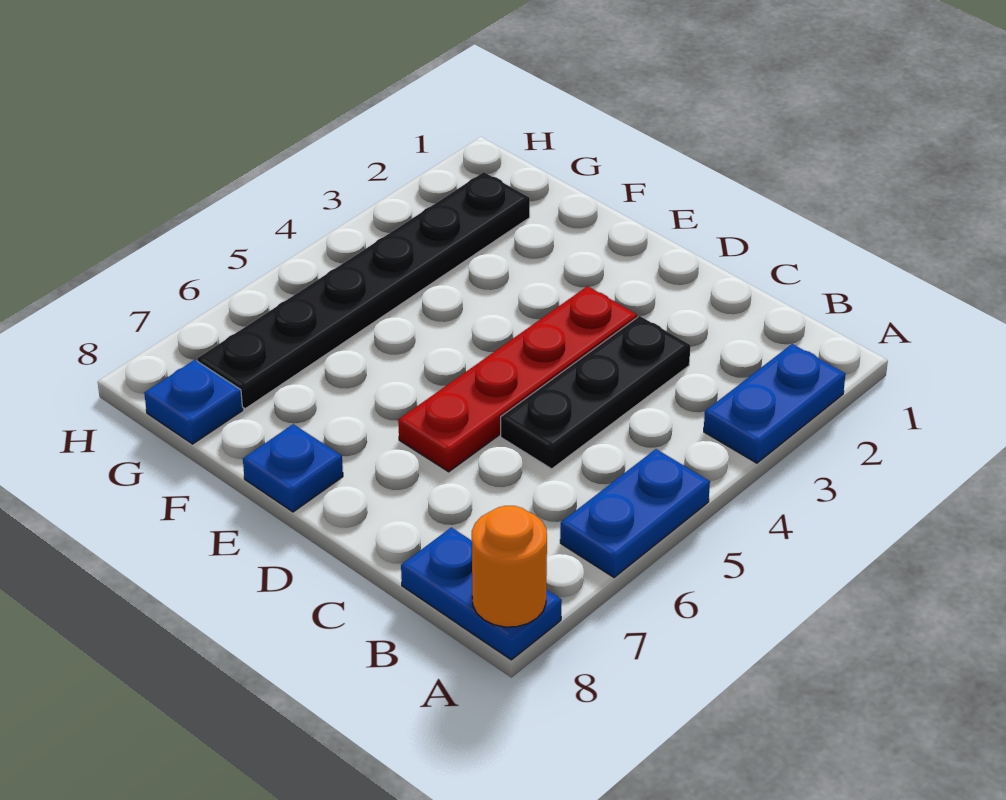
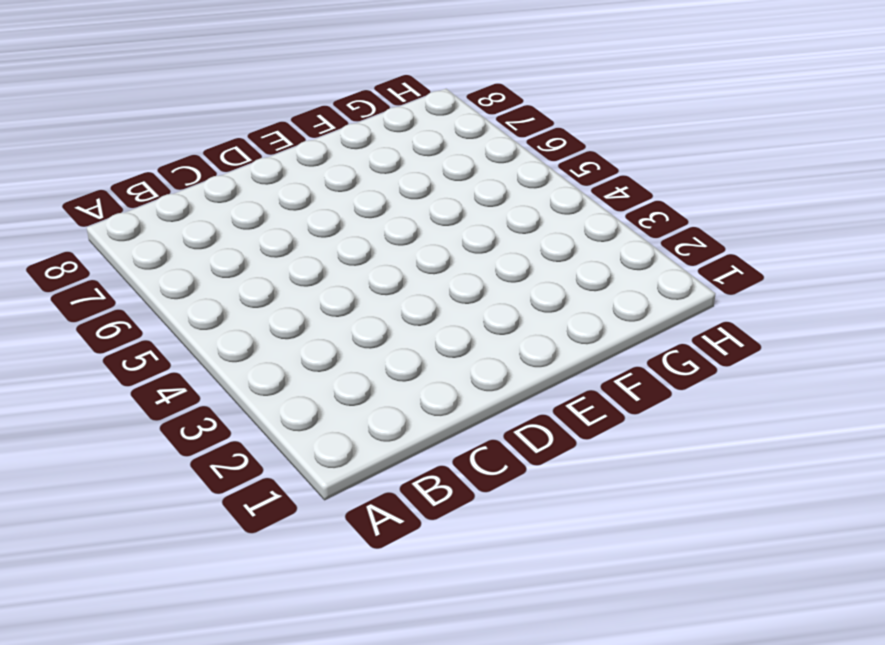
none -> blue plate A2:A3 level 1
none -> blue plate A5:A6 level 1

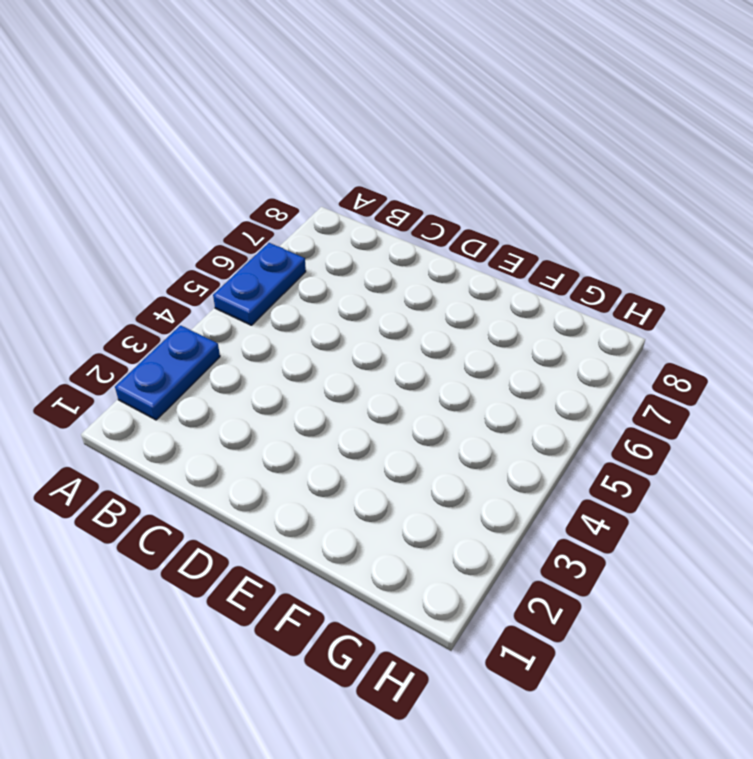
none -> blue plate A8:B8 level 1
none -> black plate C3:C5 level 1

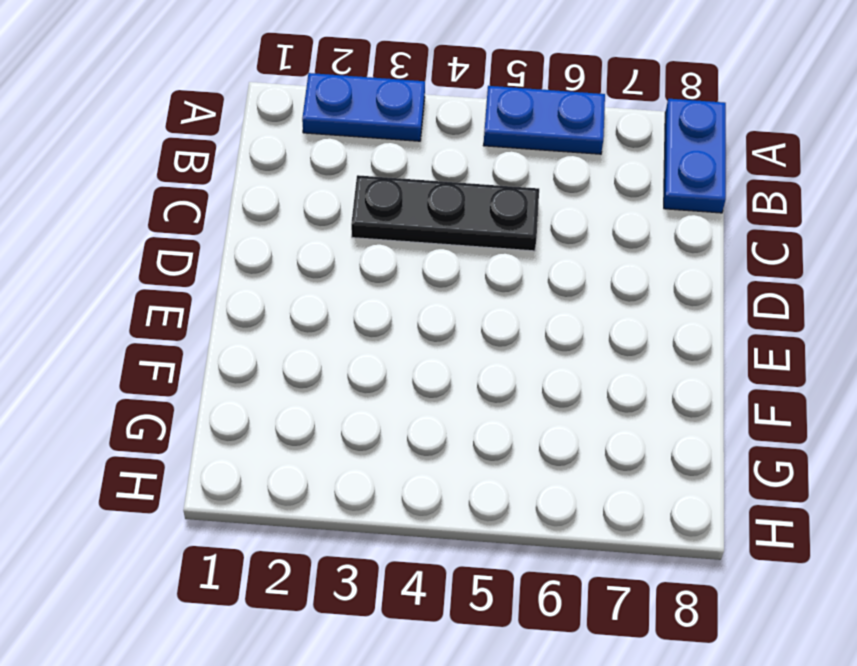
none -> red plate D3:D6 level 1
none -> blue plate E8 level 1

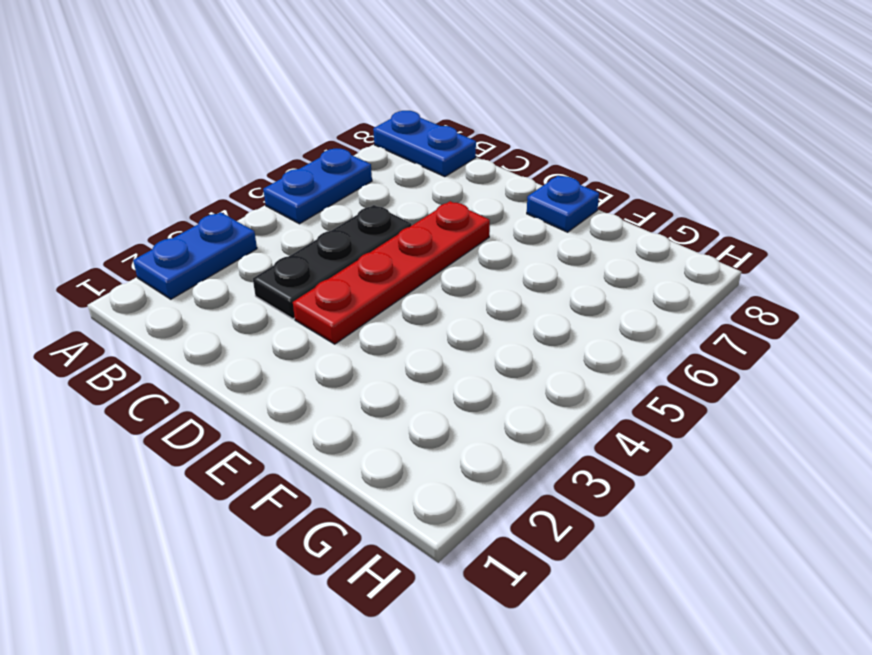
none -> black plate G2:G7 level 1
none -> blue plate G8 level 1

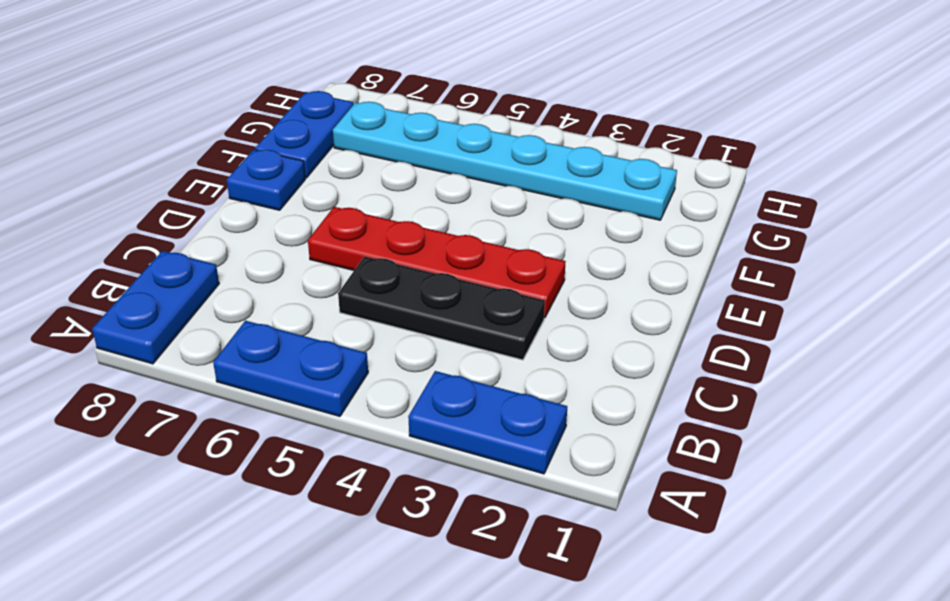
blue plate F8:G8 level 1 -> blue plate G8 level 1
cyan plate G2:G7 level 1 -> black plate G2:G7 level 1
none -> orange round brick A8 level 2

